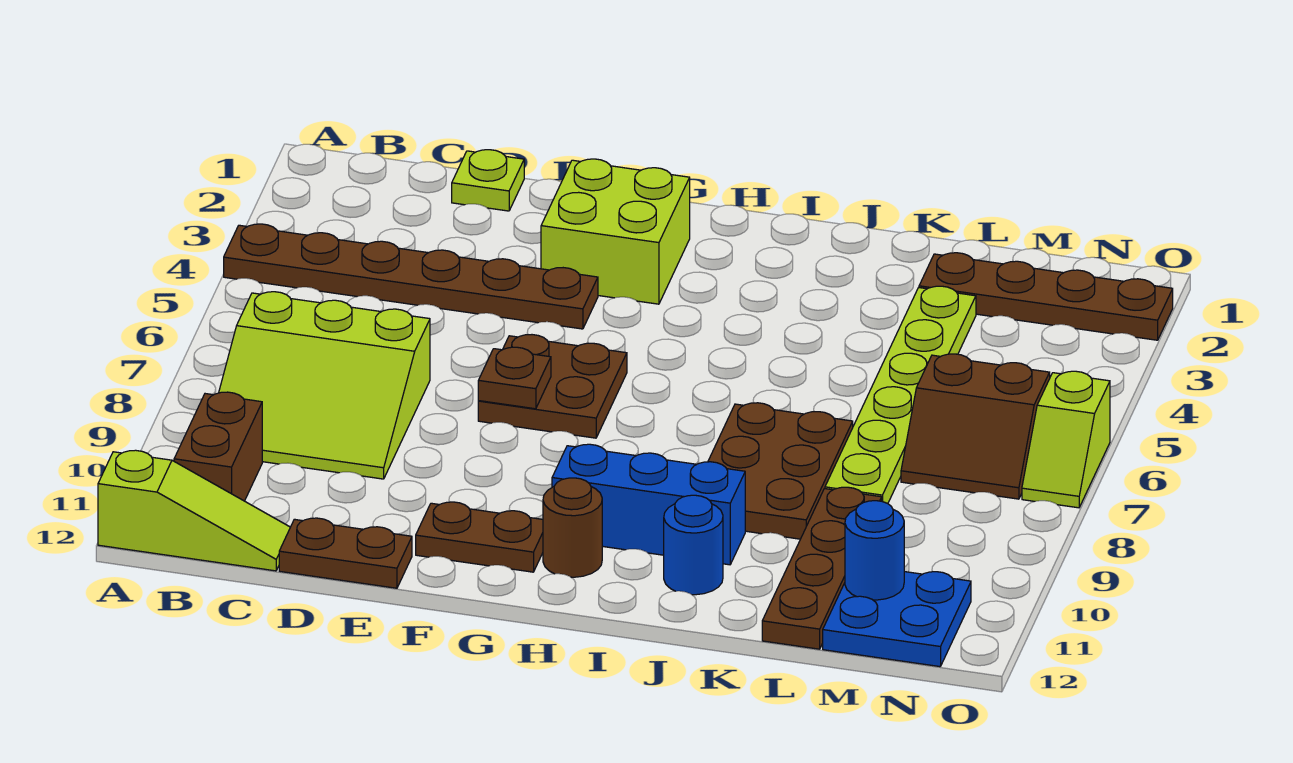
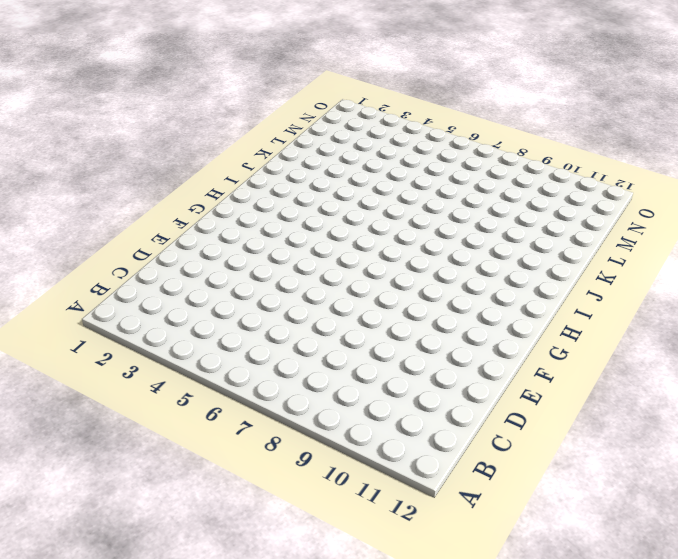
none -> brown plate A4:F4 level 1
none -> lime slope A12:C12 level 1 top A
none -> lime slope B7:D9 level 1 top 7

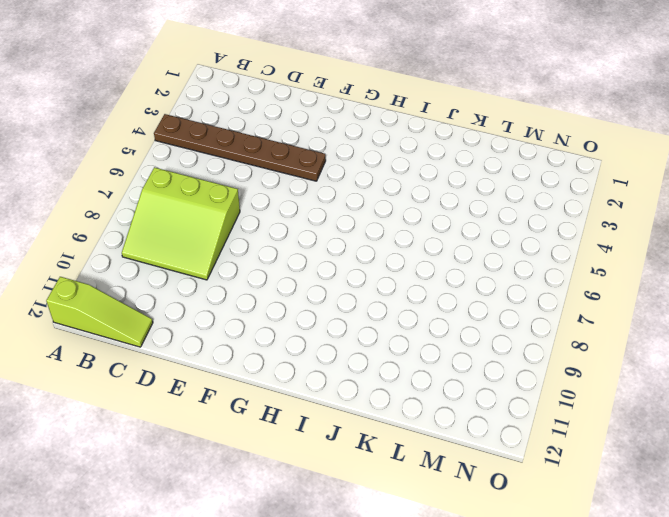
none -> brown brick B10:B11 level 1
none -> lime plate D1 level 1
none -> brown plate D12:E12 level 1

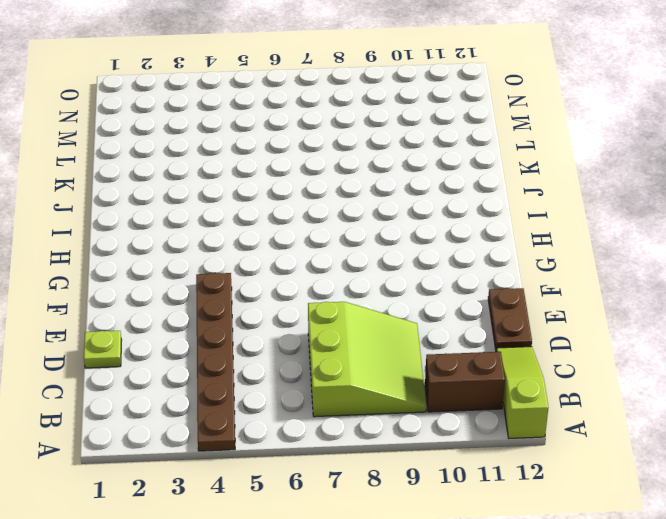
none -> lime brick F2:G3 level 1
none -> brown plate F6:G7 level 1
none -> brown plate F11:G11 level 1

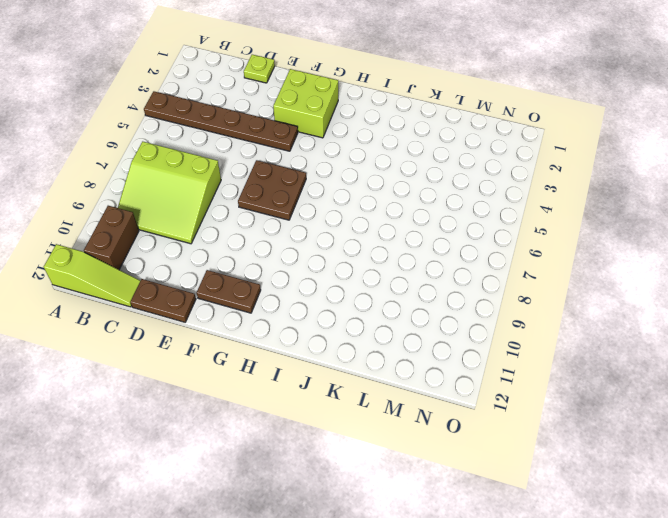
none -> blue brick H10:J10 level 1
none -> brown round brick H11 level 1
none -> brown plate J7:K9 level 1

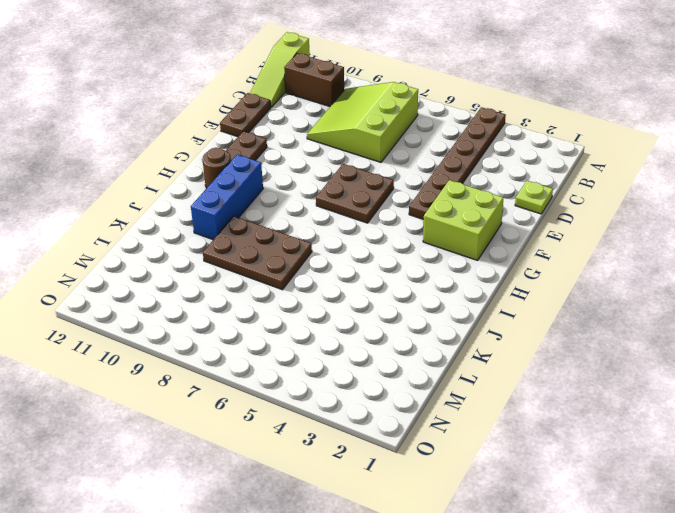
none -> blue round brick J11 level 1
none -> brown plate L2:O2 level 1
none -> lime plate L3:L8 level 1

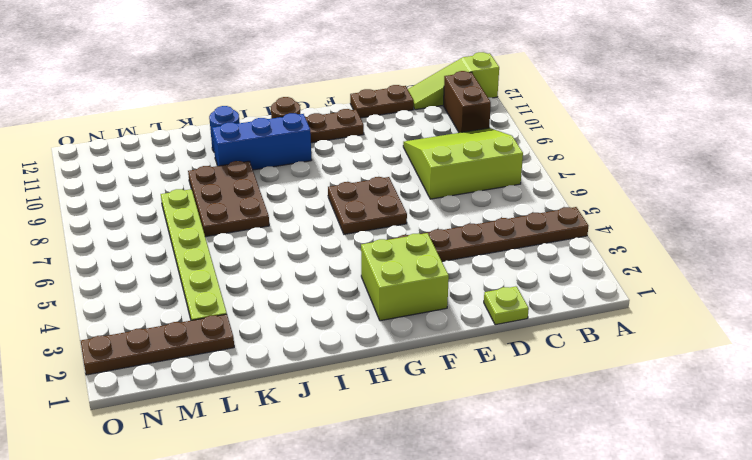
none -> brown plate L9:L12 level 1
none -> brown slope M6:N7 level 1 top 6
none -> blue plate M11:N12 level 1

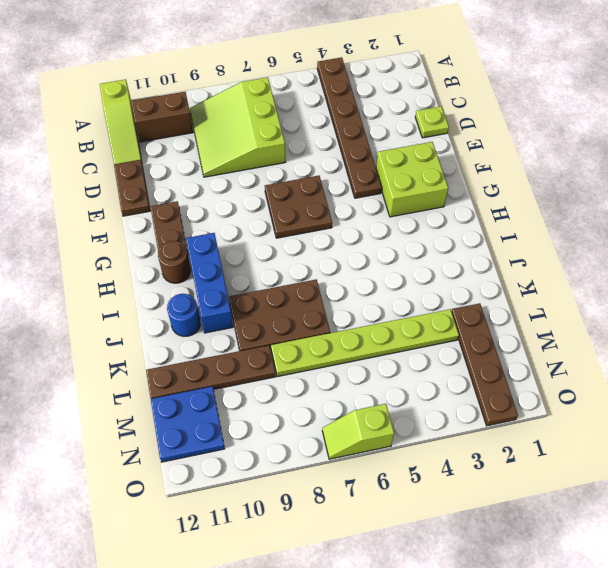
none -> brown slope M6:N7 level 1 top 6
none -> brown plate F7 level 2
none -> blue round brick M11 level 2

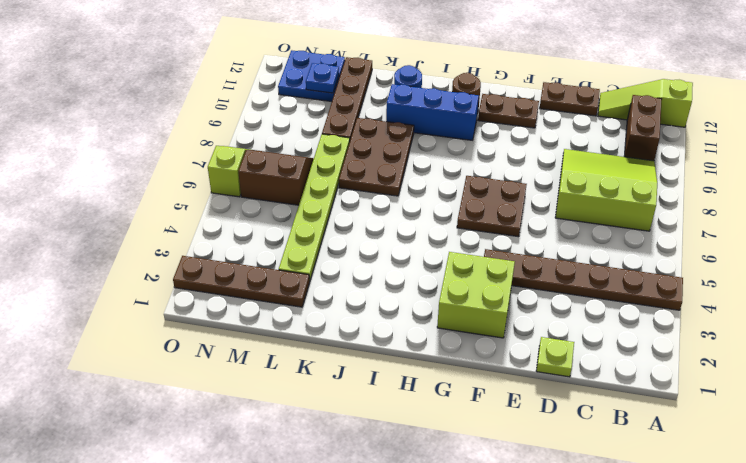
blue plate M11 level 2 -> blue round brick M11 level 2
none -> brown plate F7 level 2

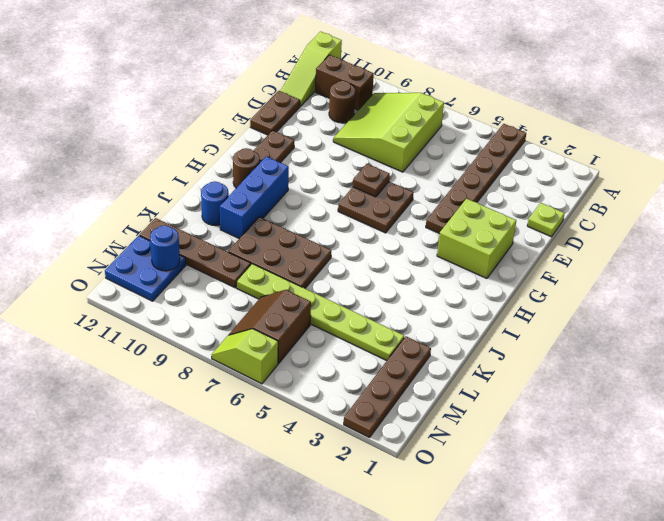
brown round brick C10 level 1 -> none

